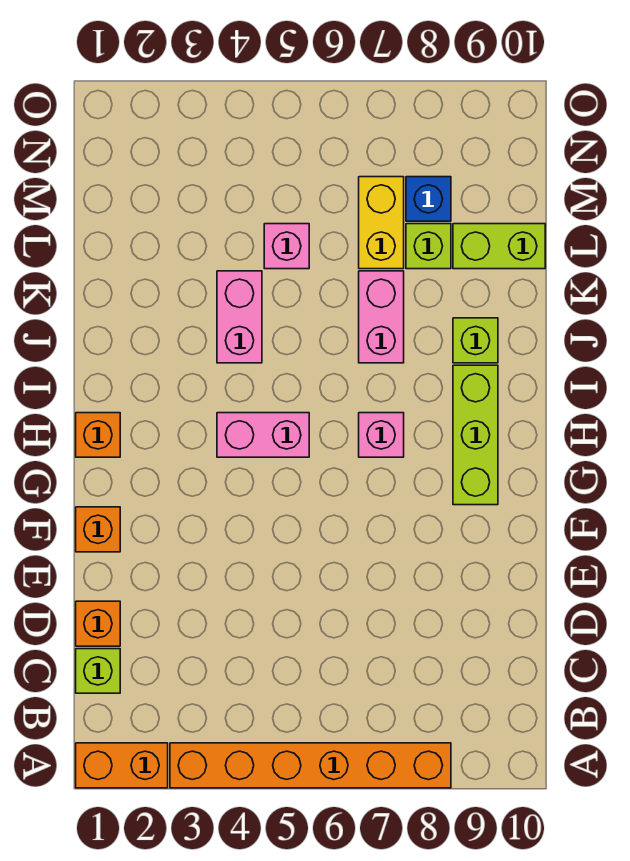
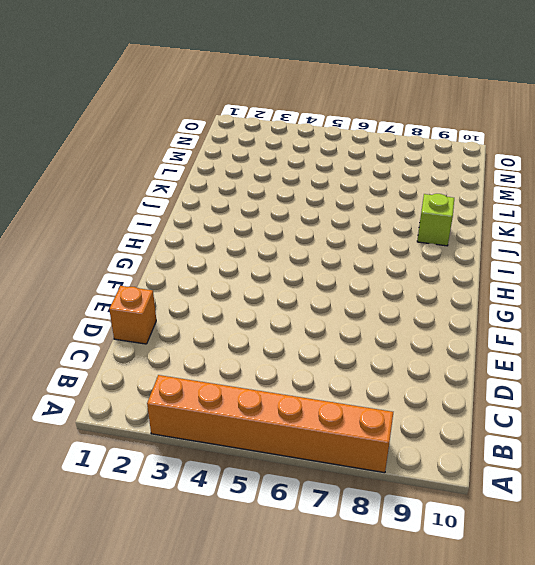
none -> orange brick A1:A2 level 1
none -> lime brick C1 level 1
none -> orange brick F1 level 1

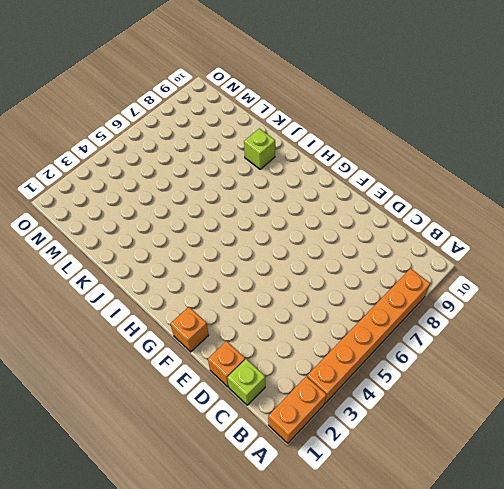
none -> lime brick G9:I9 level 1
none -> orange brick H1 level 1
none -> pink brick H4:H5 level 1

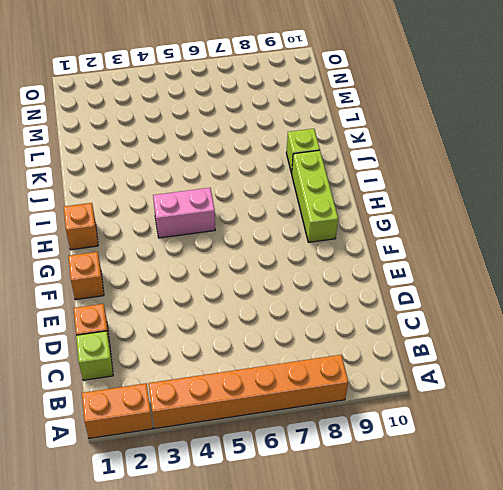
none -> pink brick H7 level 1
none -> pink brick J4:K4 level 1
none -> pink brick J7:K7 level 1

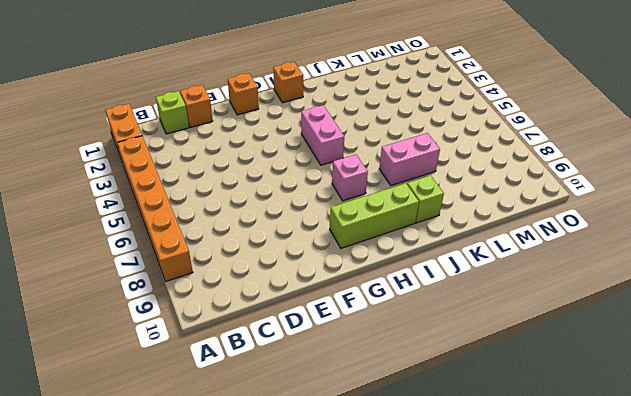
none -> pink brick J4:K4 level 1
none -> pink brick L5 level 1
none -> yellow brick L7:M7 level 1

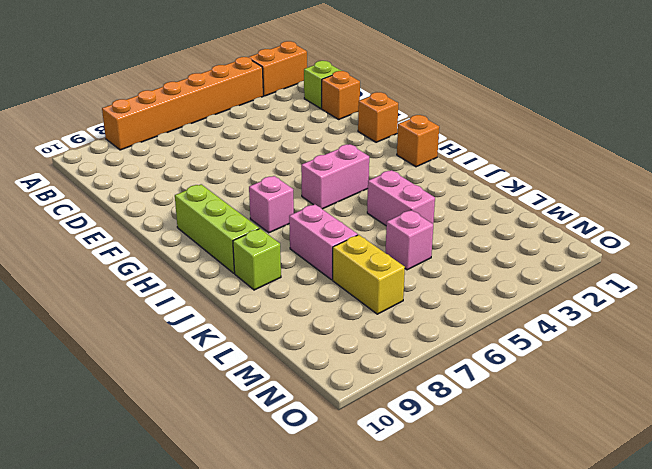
none -> lime brick L8 level 1
none -> lime brick L9:L10 level 1
none -> blue brick M8 level 1

